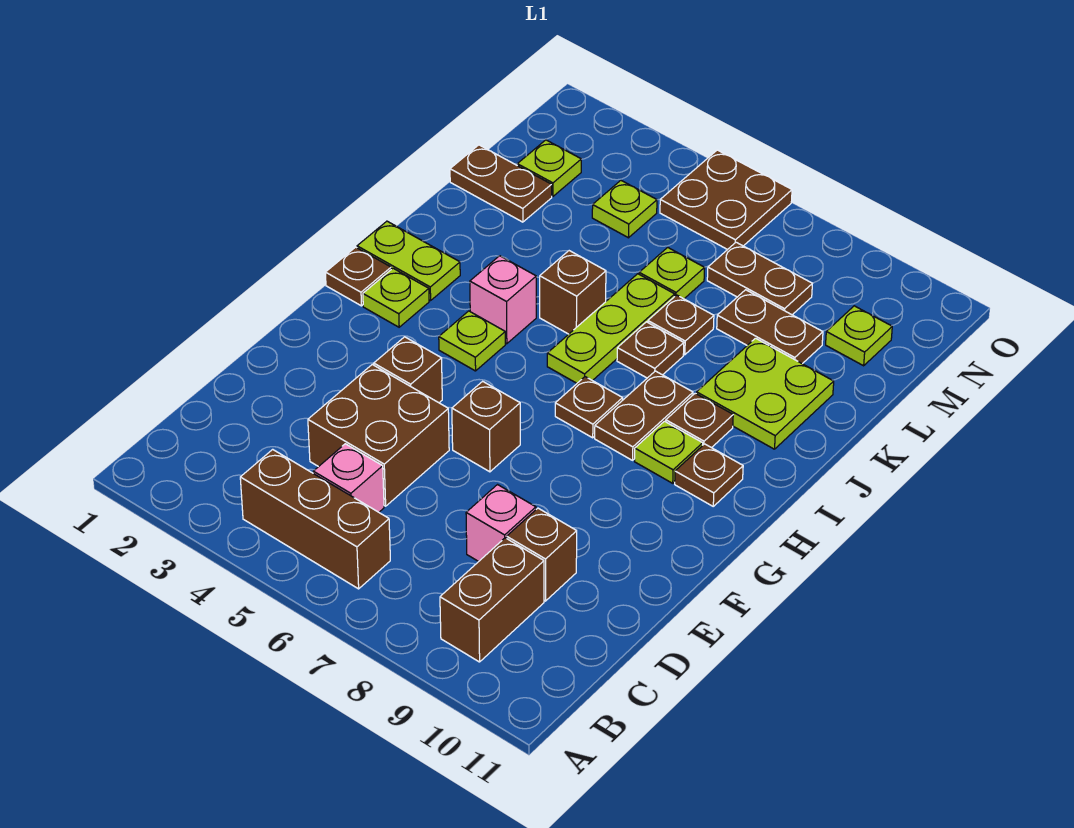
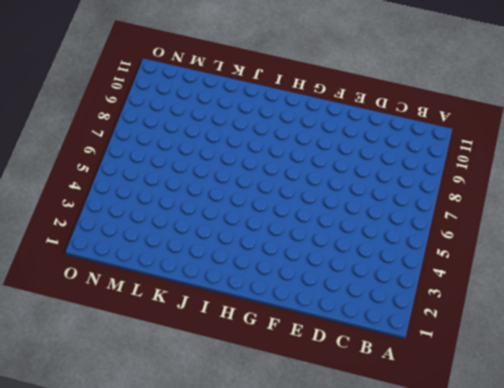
none -> brown brick B4:B6 level 1
none -> brown brick B9:C9 level 1
none -> pink brick C5 level 1
none -> brown brick D4:E5 level 1

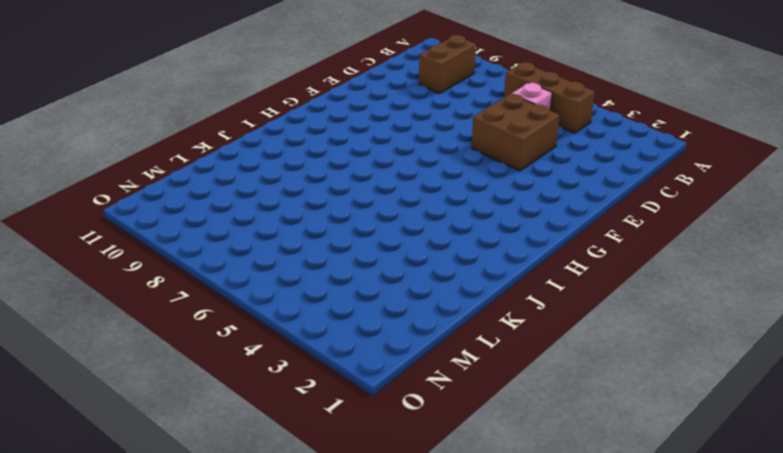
none -> pink brick D8 level 1
none -> brown brick D9 level 1
none -> brown brick F4 level 1
none -> brown brick F6 level 1

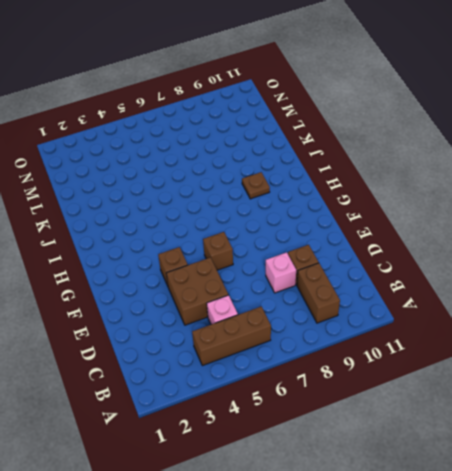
none -> brown plate H1 level 1
none -> lime plate H2 level 1
none -> lime plate H4 level 1
none -> brown plate H7 level 1

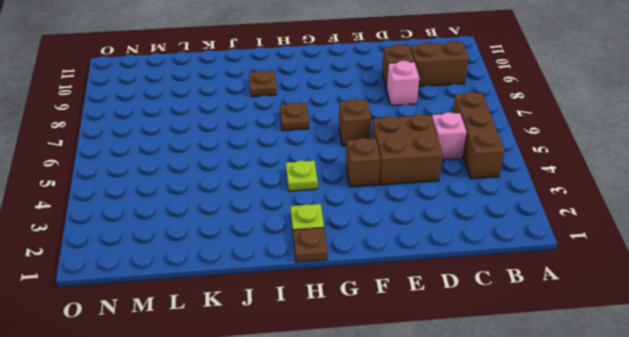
none -> brown plate H8:I8 level 1
none -> lime plate H9 level 1
none -> brown plate H10 level 1
none -> lime plate I1:I2 level 1

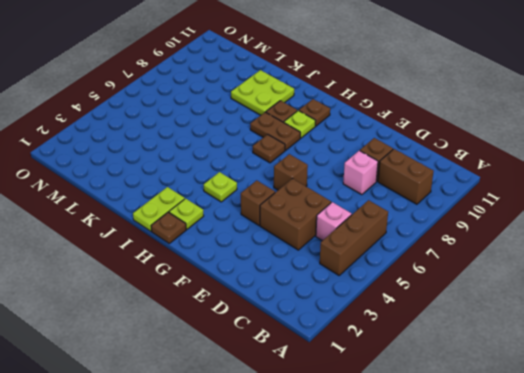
none -> pink brick I4 level 1
none -> lime plate I6:K6 level 1
none -> brown brick J5 level 1
none -> brown plate J7 level 1

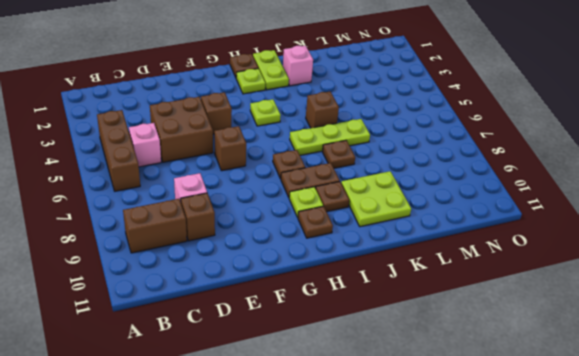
pink brick J2 level 1 -> pink brick I4 level 1
none -> brown plate K7 level 1
none -> brown plate L1:L2 level 1
none -> lime plate L6 level 1
none -> brown plate L8:L9 level 1

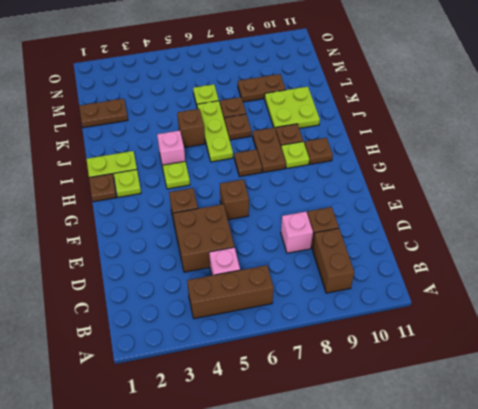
none -> lime plate M2 level 1
none -> lime plate M4 level 1
none -> brown plate M7:M8 level 1
none -> lime plate M10 level 1

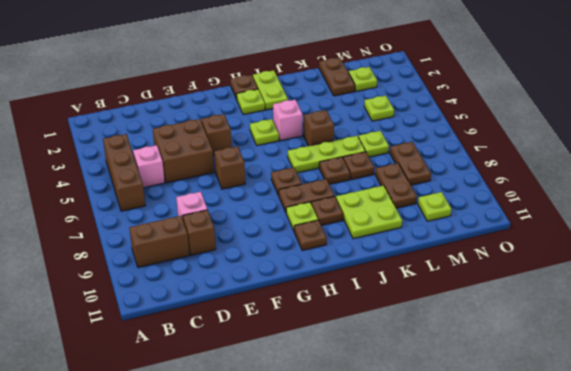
none -> brown plate N5:O6 level 1

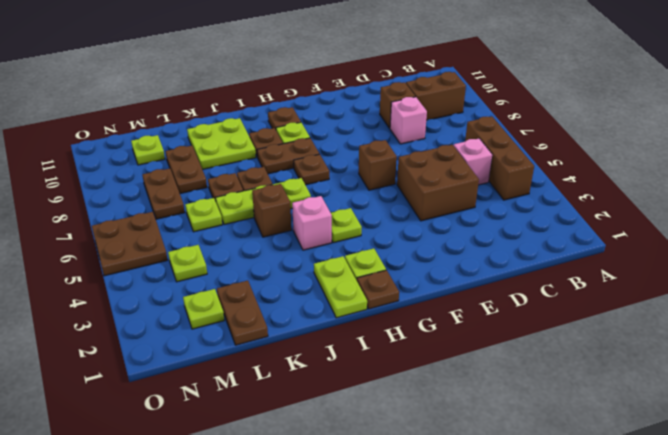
none -> brown brick F4 level 1

